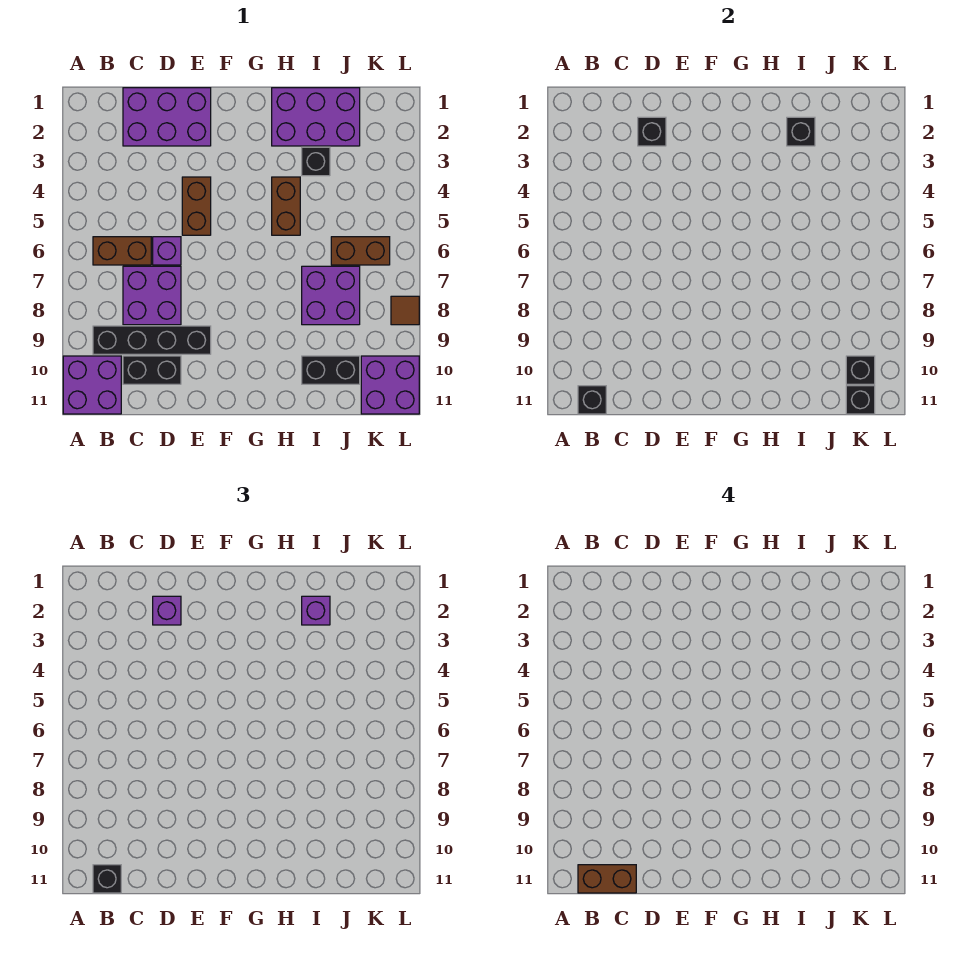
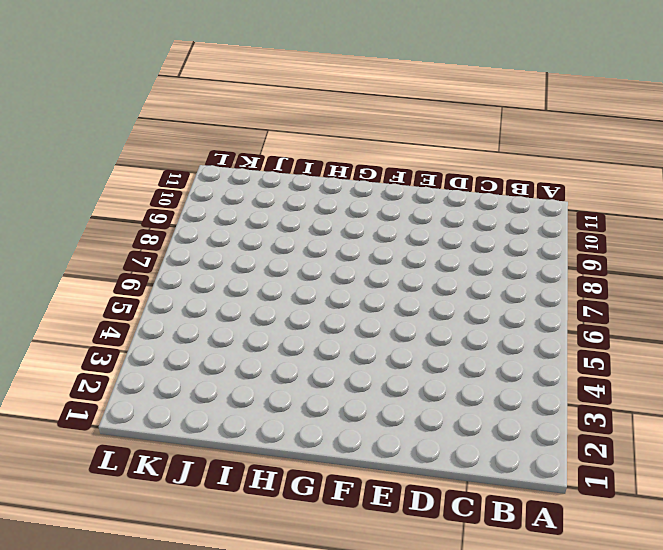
none -> purple brick A10:B11 level 1
none -> brown brick B6:C6 level 1
none -> black brick B9:E9 level 1

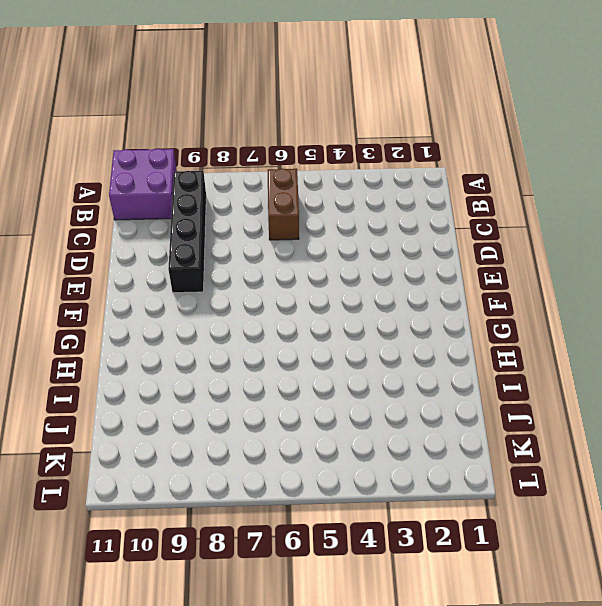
none -> purple brick C1:E2 level 1
none -> purple brick C7:D8 level 1
none -> black brick C10:D10 level 1

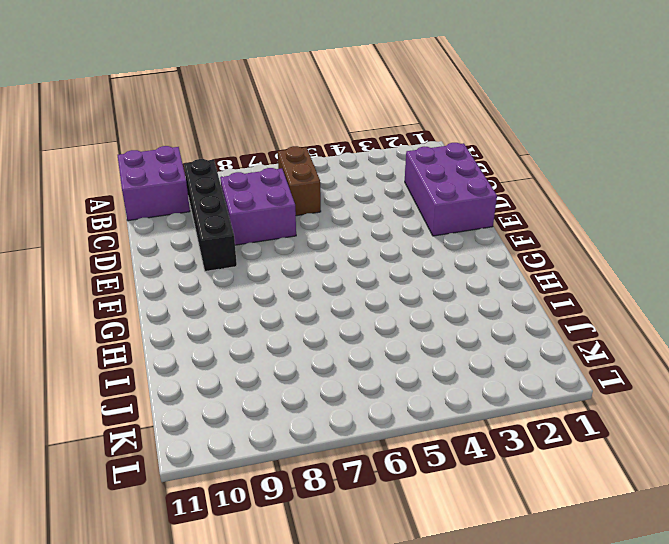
none -> black brick C10:D10 level 1
none -> purple brick D6 level 1
none -> brown brick E4:E5 level 1

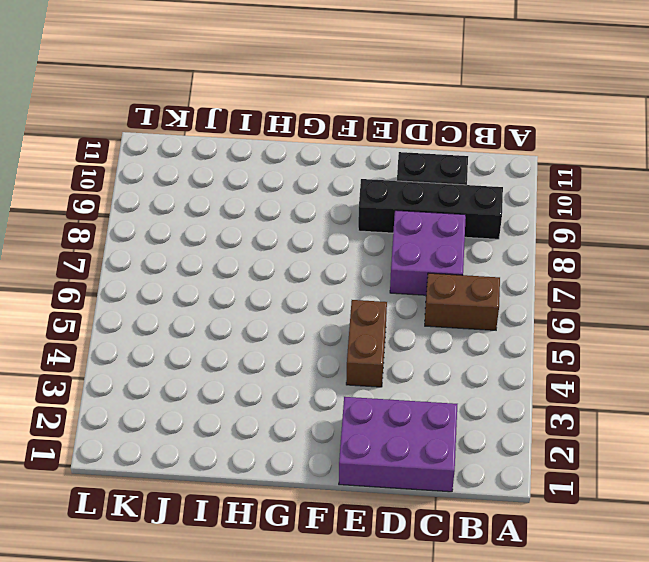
none -> purple brick A10:B11 level 1
none -> purple brick D6 level 1
none -> purple brick H1:J2 level 1

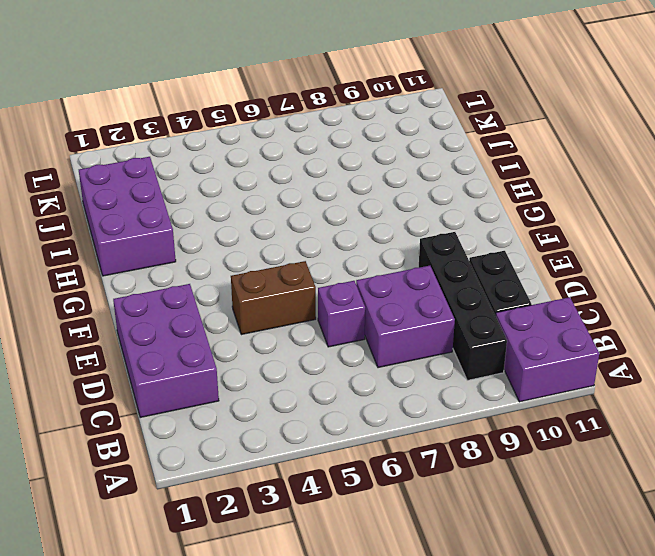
none -> brown brick B6:C6 level 1
none -> brown brick H4:H5 level 1
none -> black brick I3 level 1

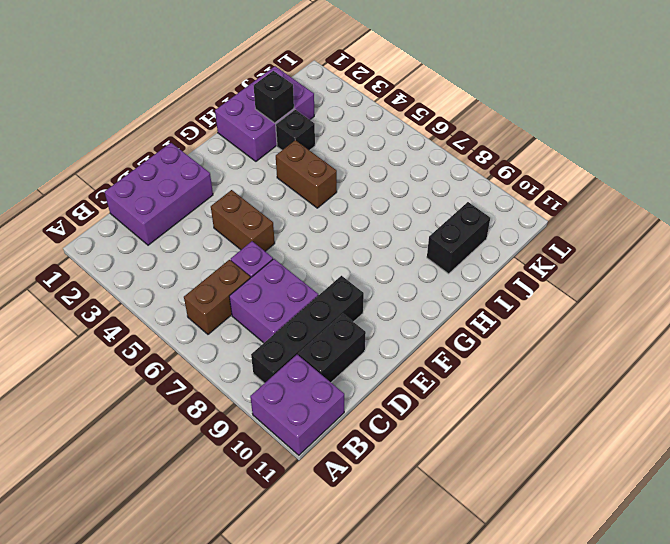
none -> purple brick I7:J8 level 1
none -> brown brick J6:K6 level 1
none -> purple brick K10:L11 level 1

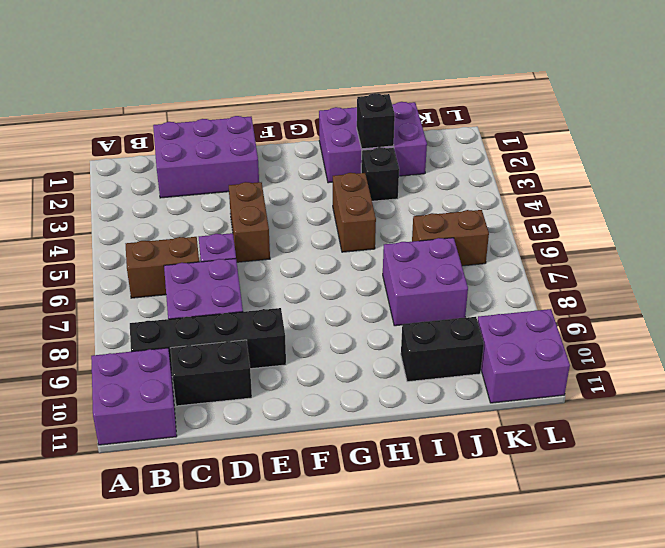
none -> brown tile L8 level 1
none -> black brick B11 level 2
none -> black brick D2 level 2

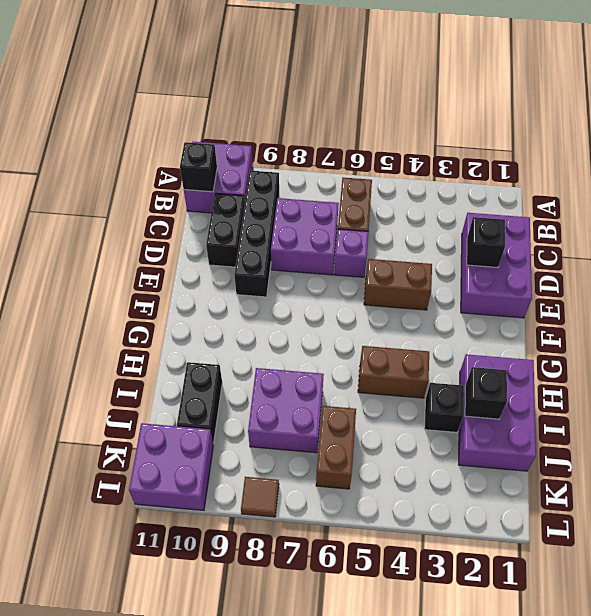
none -> black brick K10 level 2
none -> black brick K11 level 2
none -> black brick B11 level 3

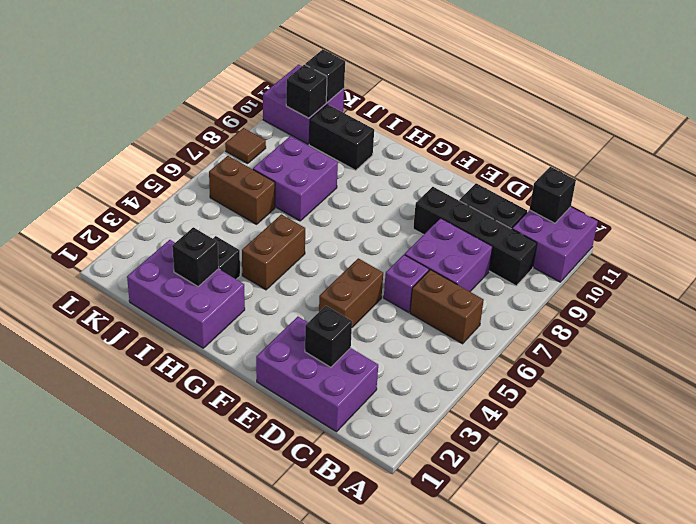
none -> black brick B11 level 3
none -> purple brick D2 level 3
none -> purple brick I2 level 3

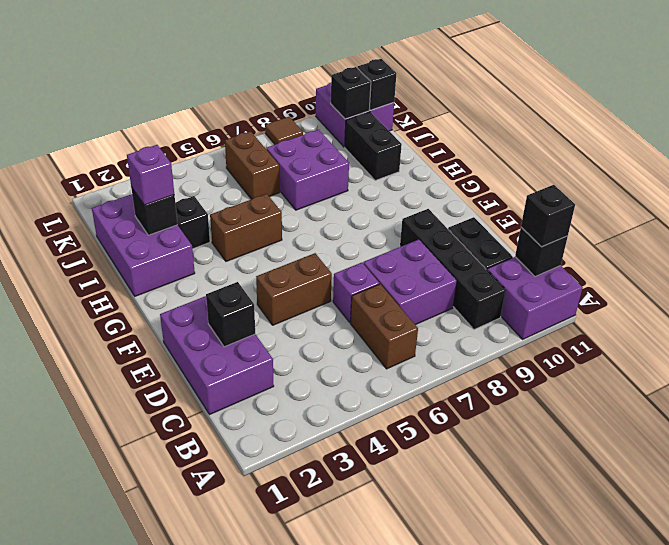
none -> purple brick D2 level 3
none -> brown brick B11:C11 level 4

